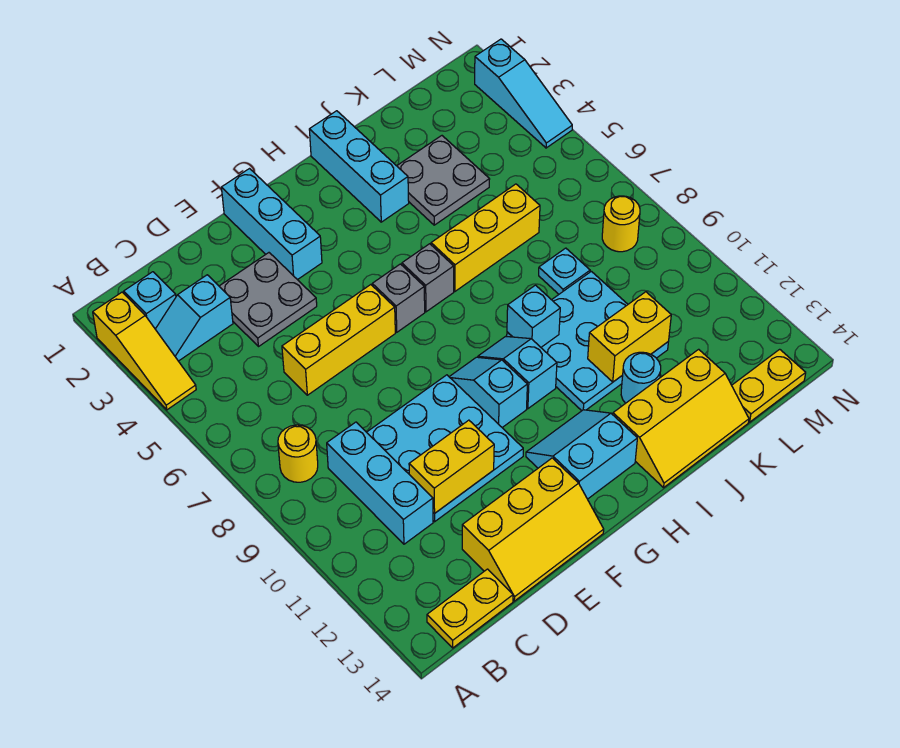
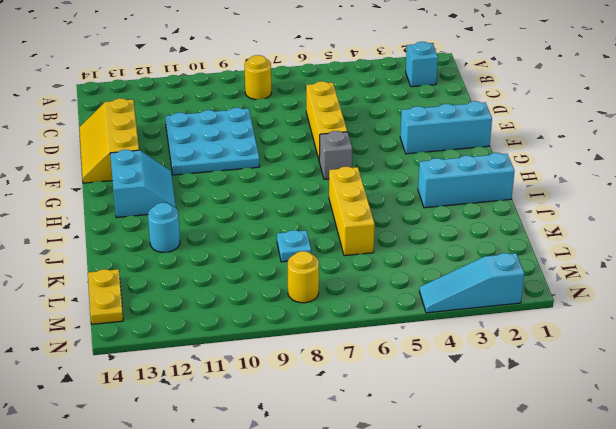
none -> yellow slope A2:A4 level 1 top 2
none -> cyan slope B3:C3 level 1 top C
none -> yellow plate B14:C14 level 1

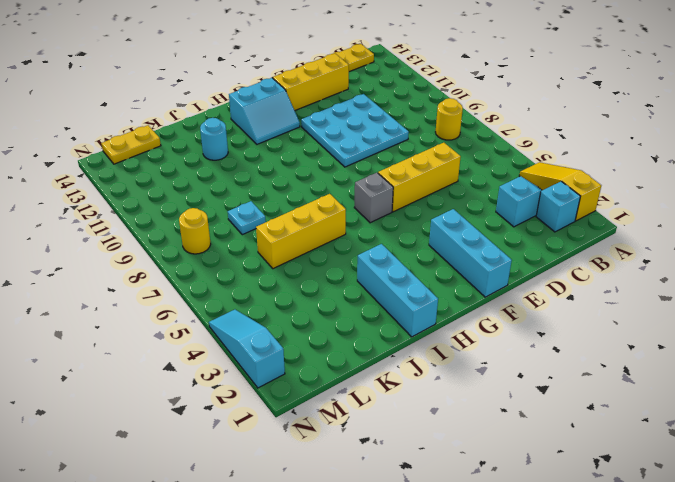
none -> cyan brick C9:C11 level 1
none -> grey plate D3:E4 level 1
none -> cyan slope G9:G10 level 1 top 10

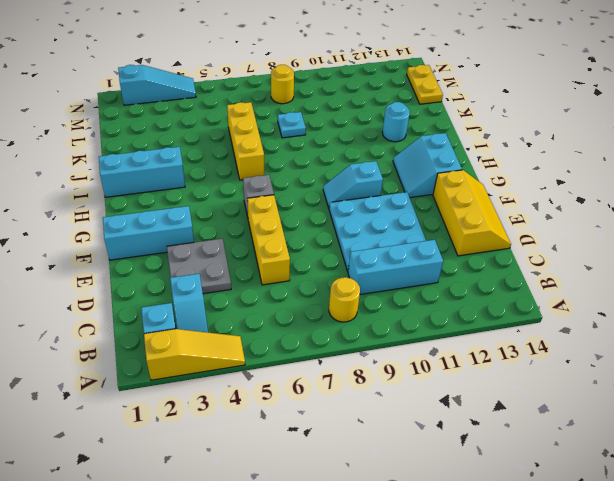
none -> yellow plate B14:C14 level 1
none -> grey brick H6 level 1
none -> cyan slope H9:H10 level 1 top 10

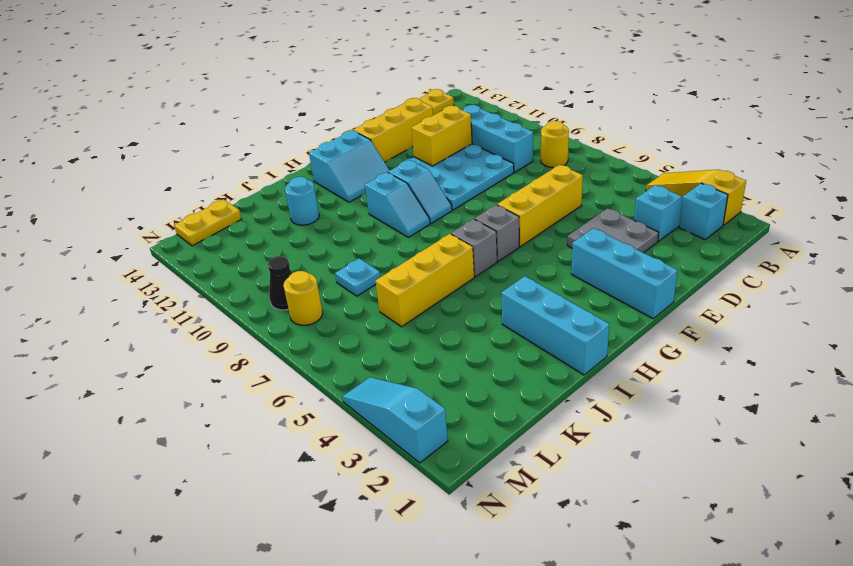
black cone M9 level 1 -> none
none -> cyan plate I9:K11 level 1
none -> yellow slope I13:K14 level 1 top 13
none -> grey plate J3:K4 level 1

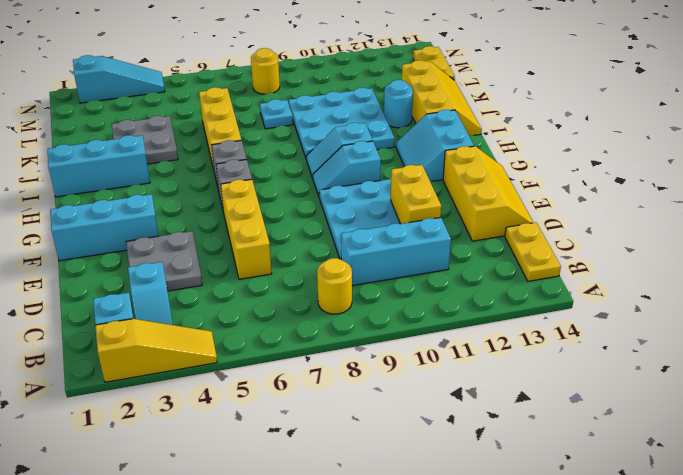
none -> cyan brick I9 level 2
none -> yellow brick J11:K11 level 2

